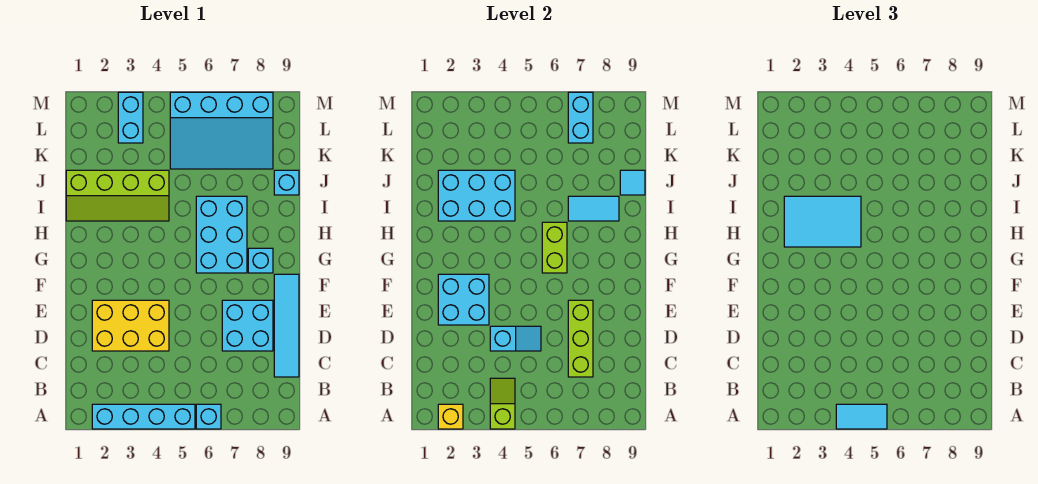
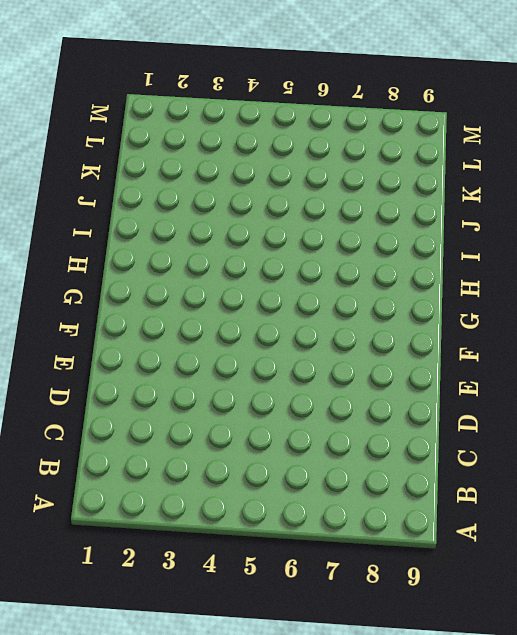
none -> cyan brick A2:A5 level 1
none -> cyan brick A6 level 1
none -> cyan tile C9:F9 level 1

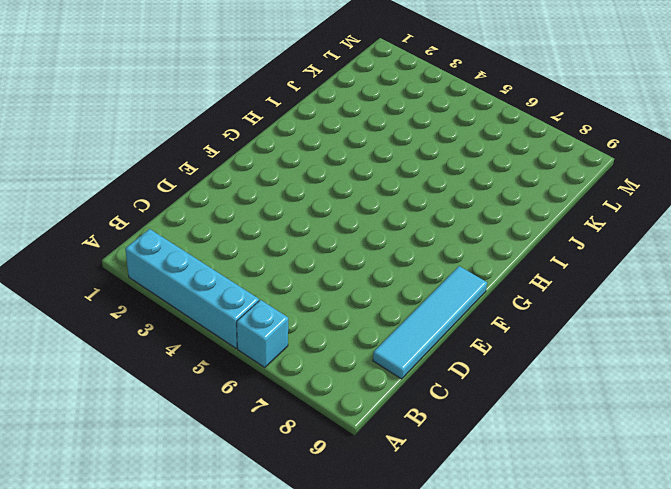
none -> yellow brick D2:E4 level 1
none -> cyan brick D7:E8 level 1
none -> cyan brick G6:I7 level 1

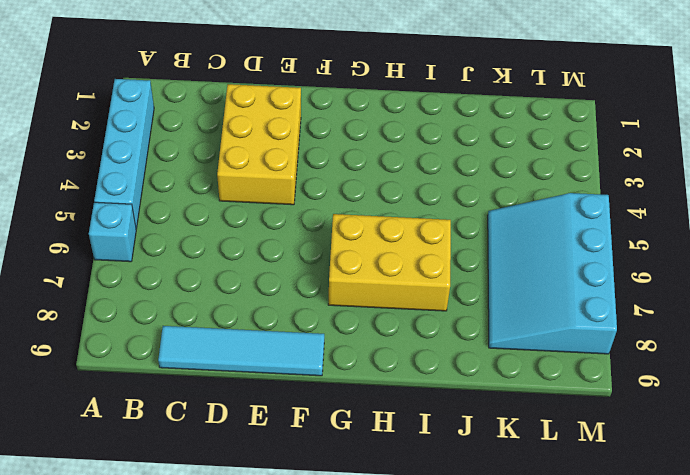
yellow brick G6:I7 level 1 -> cyan brick G6:I7 level 1
none -> cyan brick D7:E8 level 1
none -> cyan brick G8 level 1
none -> lime slope I1:J4 level 1 top J

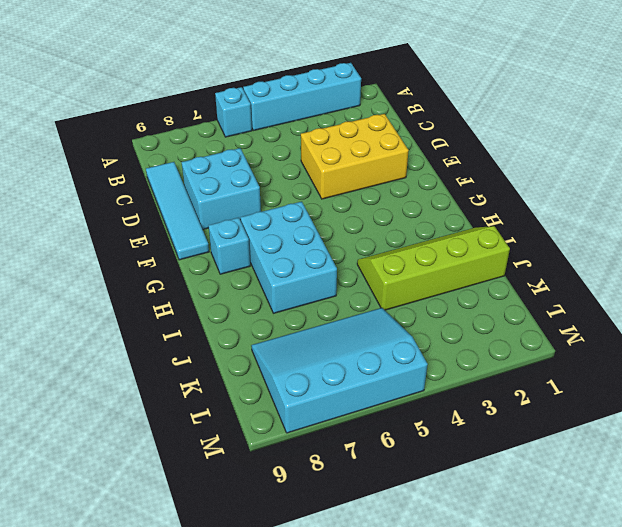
none -> cyan brick J9 level 1
none -> cyan brick L3:M3 level 1
none -> yellow brick A2 level 2

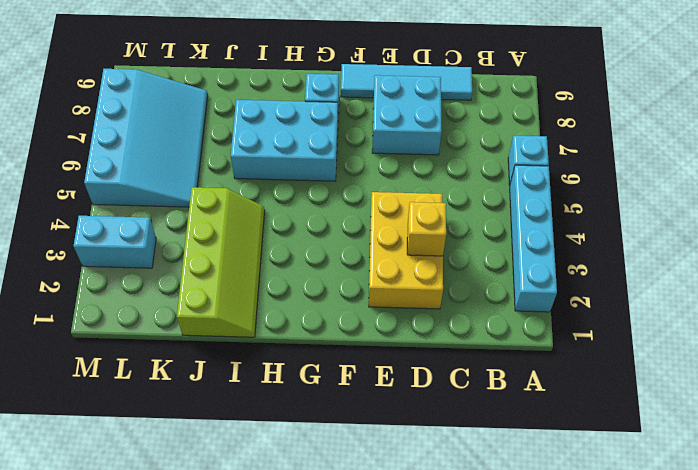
yellow brick D3 level 2 -> yellow brick A2 level 2
none -> cyan brick J9 level 1
none -> lime slope A4:B4 level 2 top A
none -> lime brick C7:E7 level 2

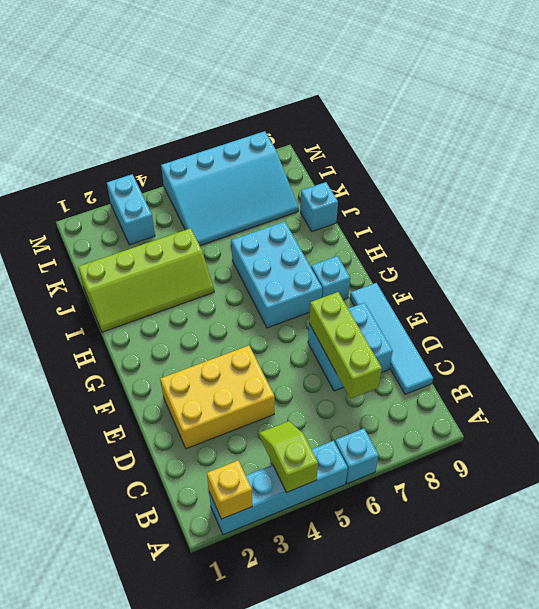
none -> cyan slope D4:D5 level 2 top 4
none -> cyan brick E2:F3 level 2
none -> lime brick G6:H6 level 2

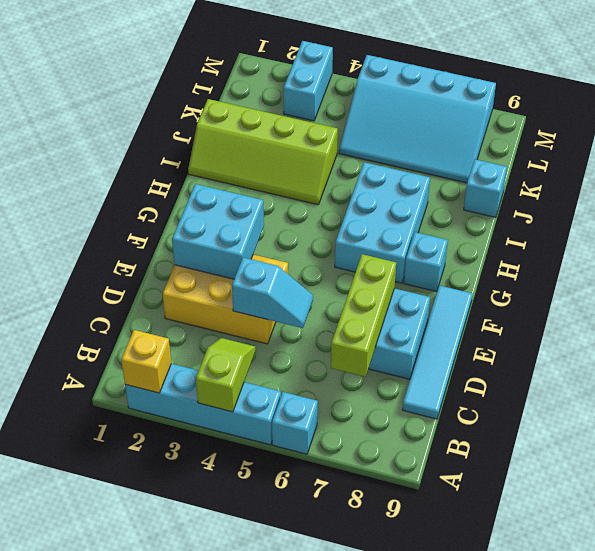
none -> lime brick G6:H6 level 2
none -> cyan brick I2:J4 level 2
none -> cyan tile I7:I8 level 2

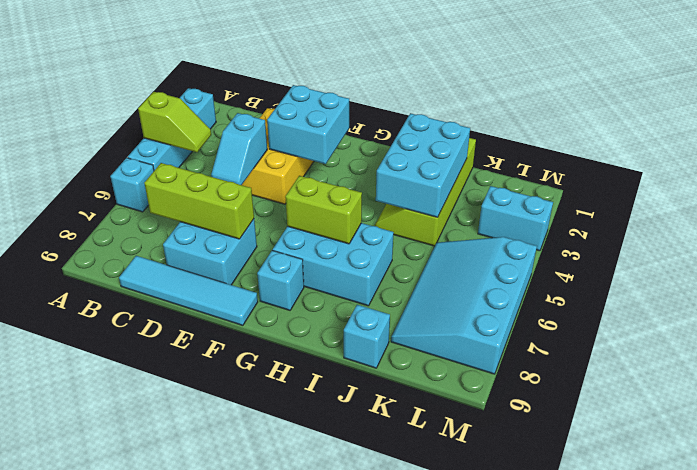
none -> yellow brick A2 level 2
none -> cyan tile I7:I8 level 2
none -> cyan tile J9 level 2

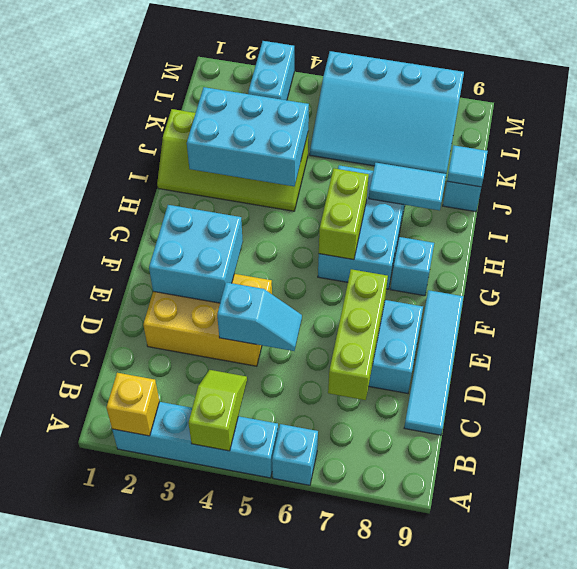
none -> cyan brick L7:M7 level 2
none -> cyan tile A4:A5 level 3
none -> cyan tile H2:I4 level 3

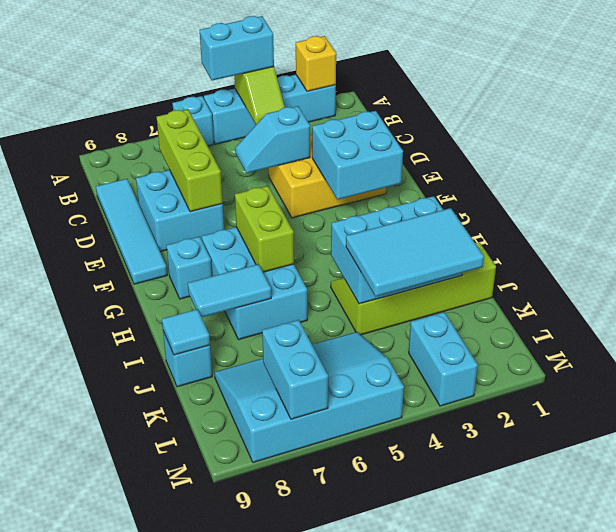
cyan brick A4:A5 level 3 -> cyan tile A4:A5 level 3
cyan tile J2:K4 level 3 -> cyan tile H2:I4 level 3

